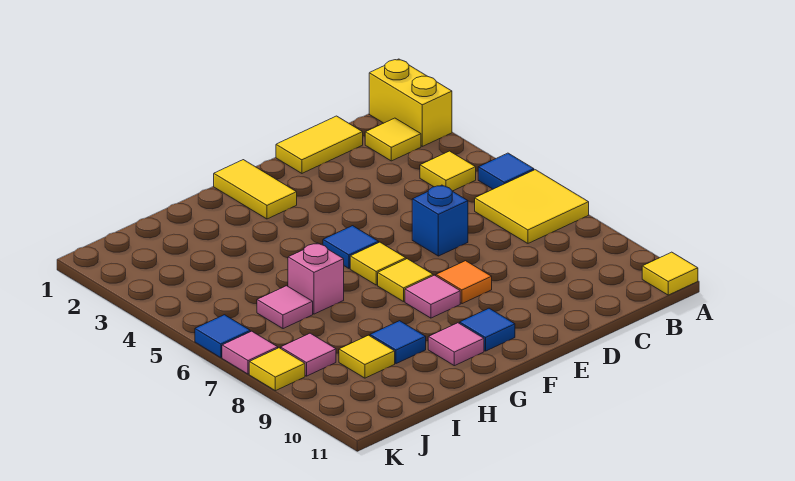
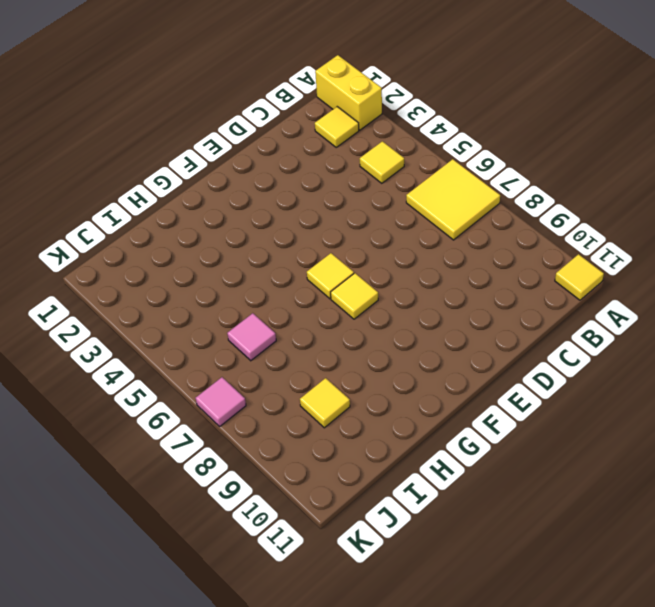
none -> blue tile A5 level 1
none -> yellow tile C1:D1 level 1
none -> blue brick D6 level 1

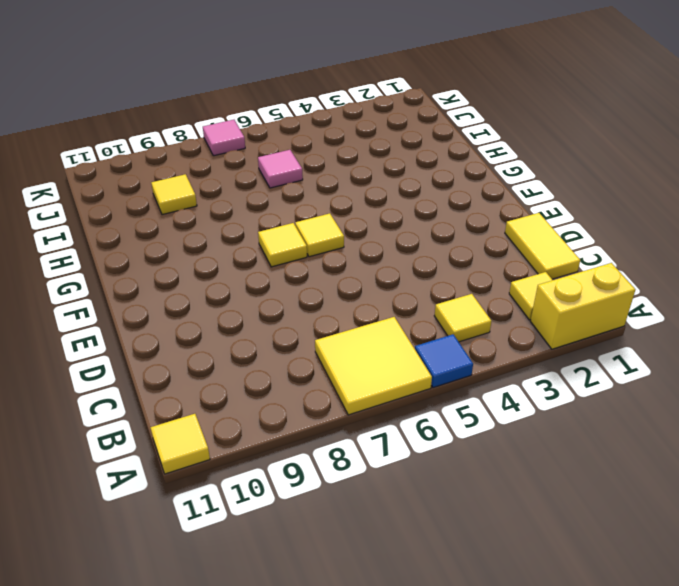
none -> blue brick D6 level 1
none -> orange tile E8 level 1
none -> yellow tile F1:F2 level 1

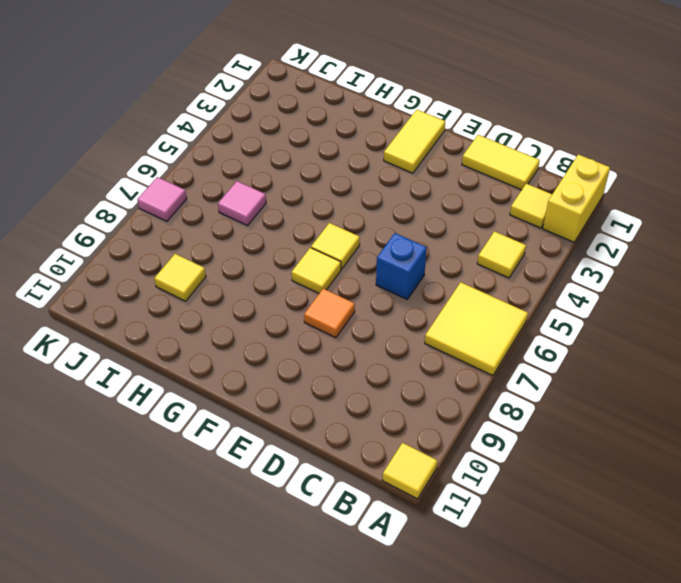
none -> blue tile A5 level 1
none -> blue tile F5 level 1
none -> pink tile F8 level 1

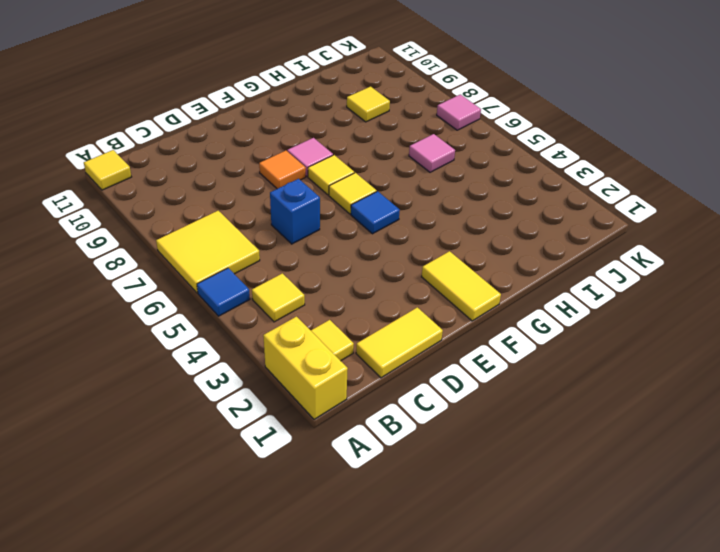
none -> blue tile F10 level 1
none -> pink tile G10 level 1
none -> pink brick H6 level 1

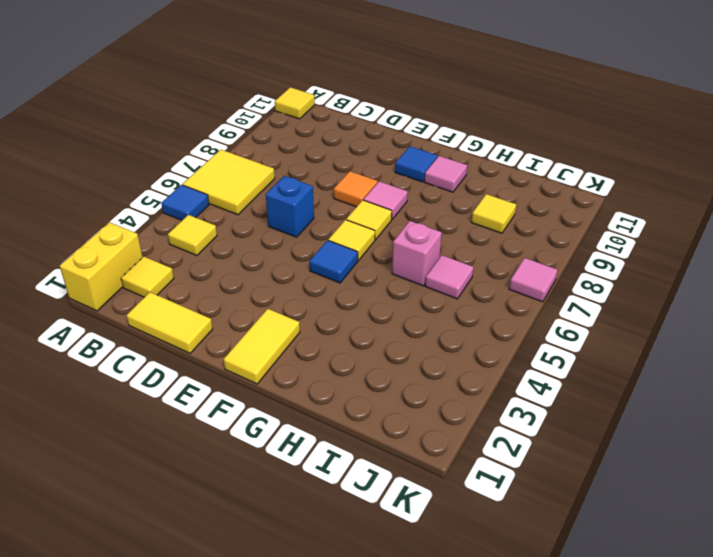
none -> blue tile H9 level 1
none -> pink tile J8 level 1
none -> blue tile K6 level 1

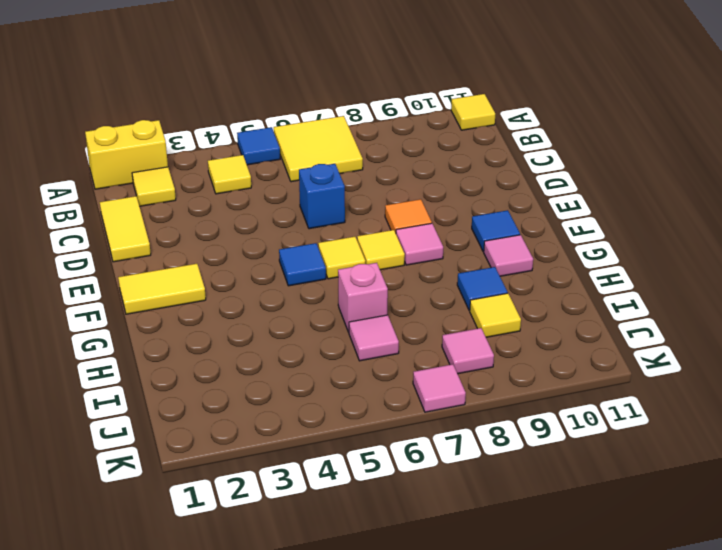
none -> blue tile K6 level 1
none -> yellow tile K8 level 1

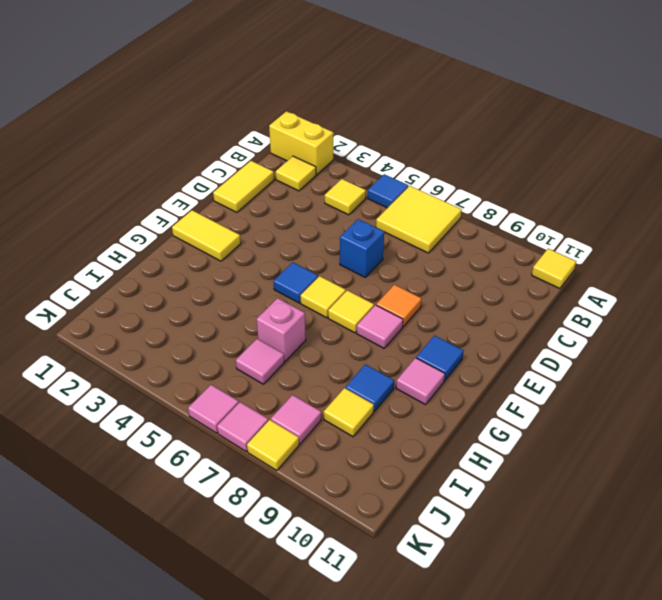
pink tile K6 level 1 -> blue tile K6 level 1

